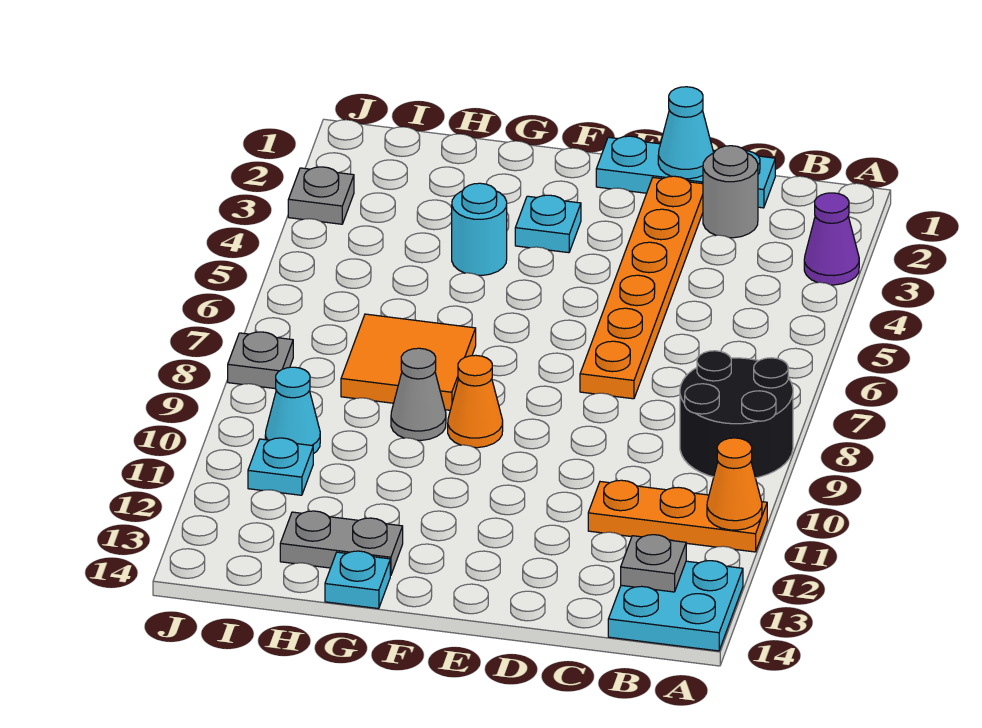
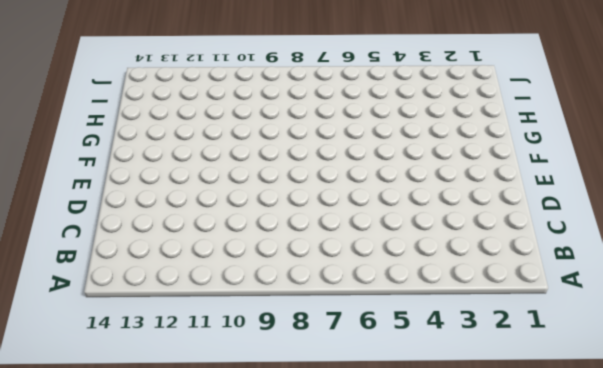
none -> purple cone A3 level 1
none -> black round brick A8:B9 level 1
none -> orange plate A11:C11 level 1

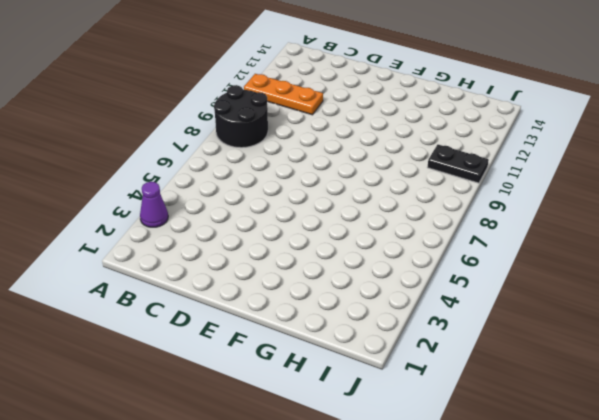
black plate I10:J10 level 1 -> cyan cone I10 level 1
none -> cyan plate A13:B14 level 1
none -> cyan plate C1:E1 level 1
none -> grey round brick C2 level 1

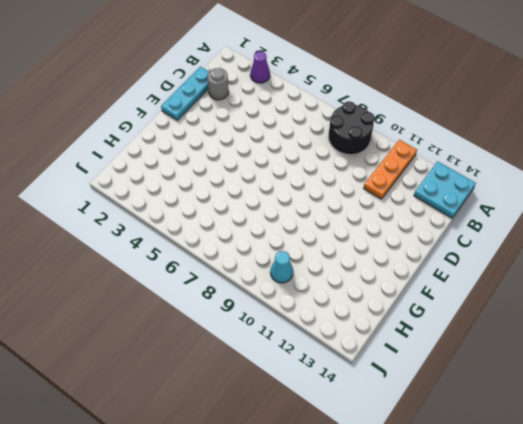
none -> orange plate D2:D7 level 1
none -> cyan plate F3 level 1
none -> orange cone F9 level 1

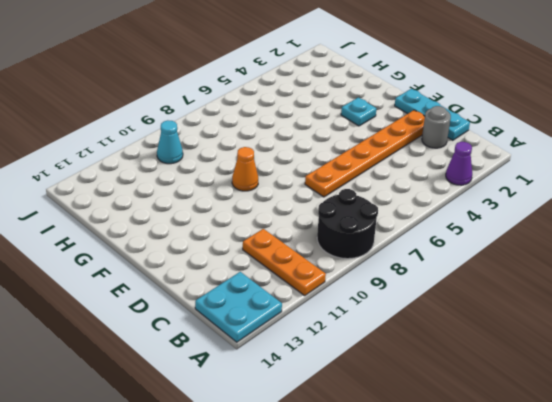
none -> cyan round brick G4 level 1
none -> orange tile G7:H8 level 1
none -> grey cone G9 level 1

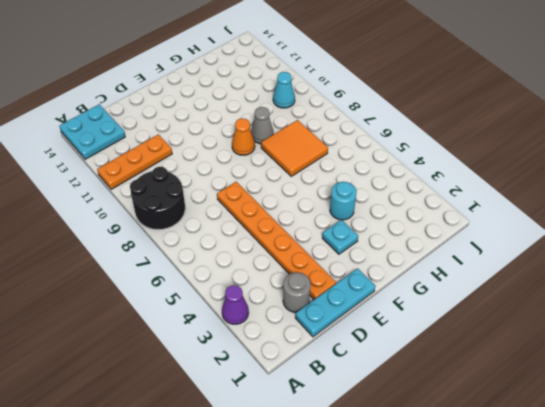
none -> grey plate G13:H13 level 1
none -> cyan plate G14 level 1
none -> cyan plate I11 level 1

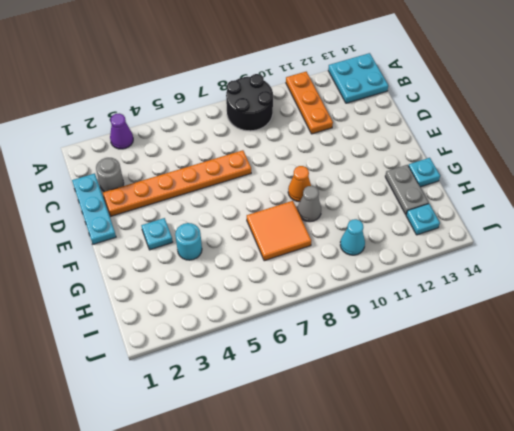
cyan plate I13 level 1 -> cyan plate I11 level 1
none -> grey plate J3 level 1
none -> grey plate J8 level 1
none -> orange cone A11 level 2

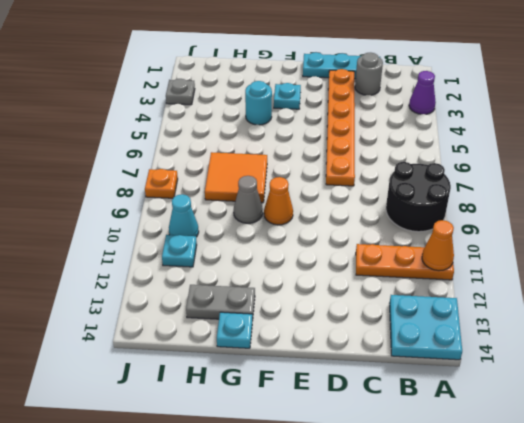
orange plate J8 level 1 -> grey plate J8 level 1
none -> grey plate B13 level 2
none -> cyan cone D1 level 2

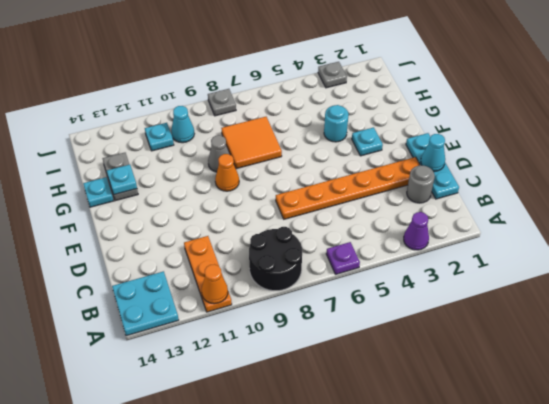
purple plate A6 level 1 -> none
cyan plate G13 level 2 -> none
none -> grey plate B13 level 2

